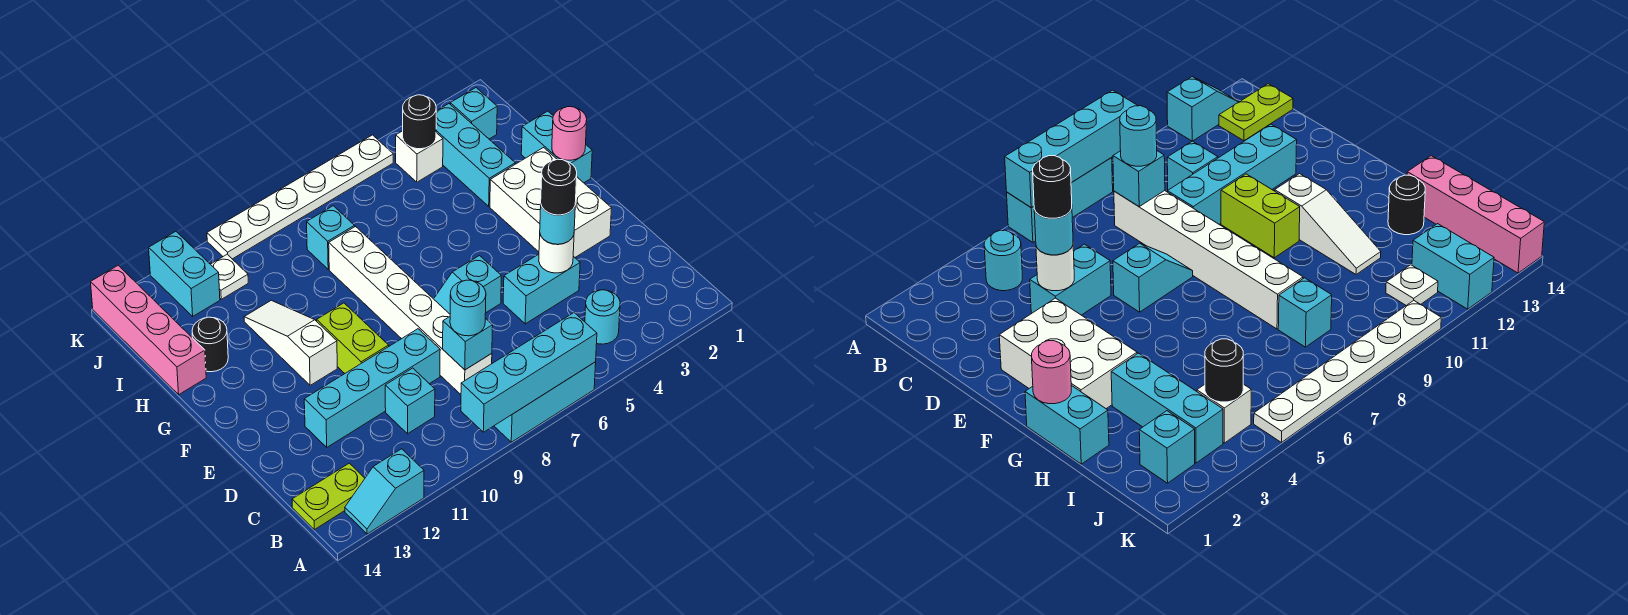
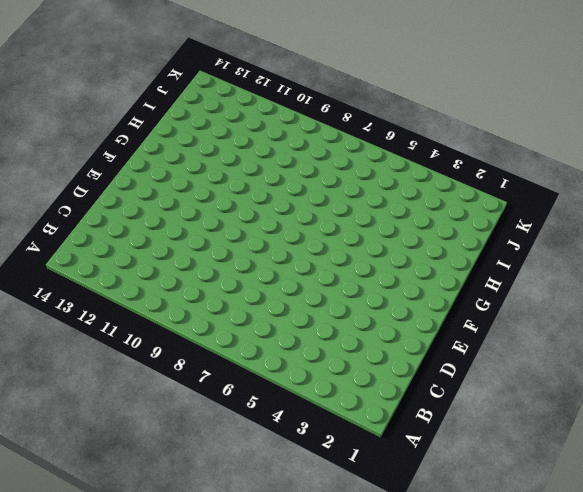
none -> cyan brick A6:A8 level 1
none -> cyan slope A12:A13 level 1 top 12
none -> cyan round brick B4 level 1
none -> lime plate B13:B14 level 1

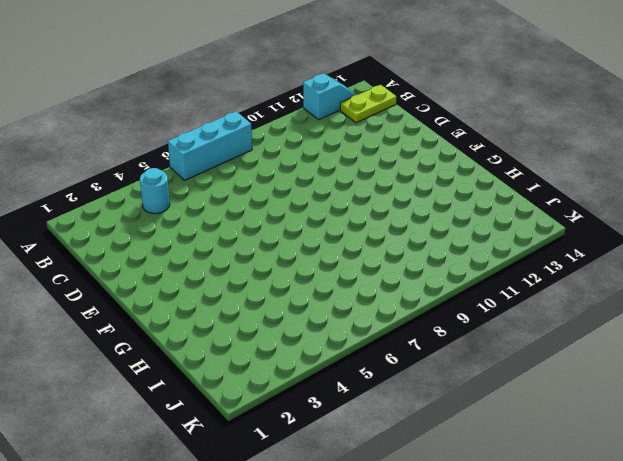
none -> white brick C8:H8 level 1
none -> cyan brick C10 level 1
none -> cyan brick D4:D5 level 1
none -> cyan brick D9:D12 level 1

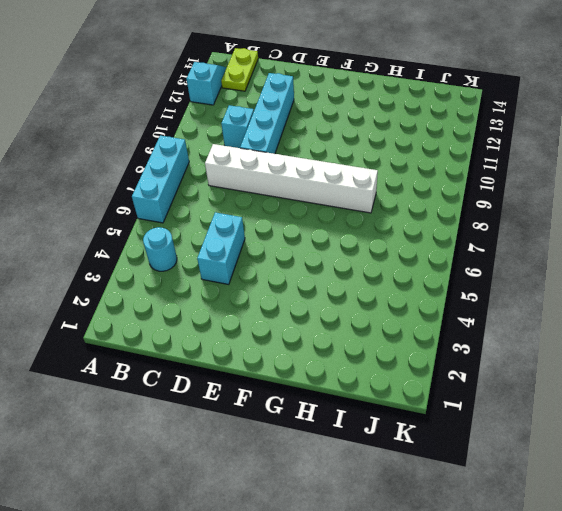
none -> white brick E2:G3 level 1
none -> cyan slope E6:E7 level 1 top 6
none -> lime brick E10:F10 level 1
none -> white slope F11:H11 level 1 top F

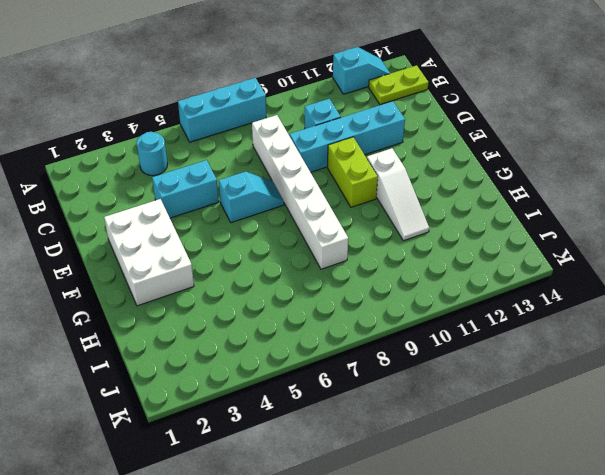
none -> cyan brick G1:H1 level 1
none -> cyan brick H3:J3 level 1
none -> black round brick H13 level 1
none -> pink brick H14:K14 level 1

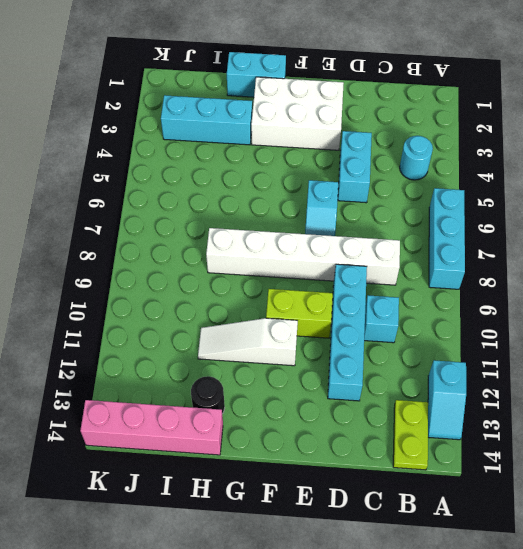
none -> cyan brick I8 level 1
none -> cyan brick J2 level 1
none -> white brick J4 level 1
none -> white plate J11 level 1

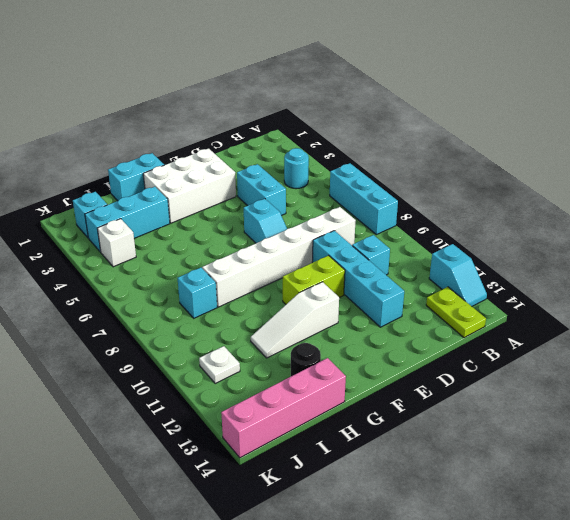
none -> cyan brick J12:K12 level 1
none -> white plate K5:K10 level 1
none -> cyan brick A6:A9 level 2
none -> cyan brick C8 level 2

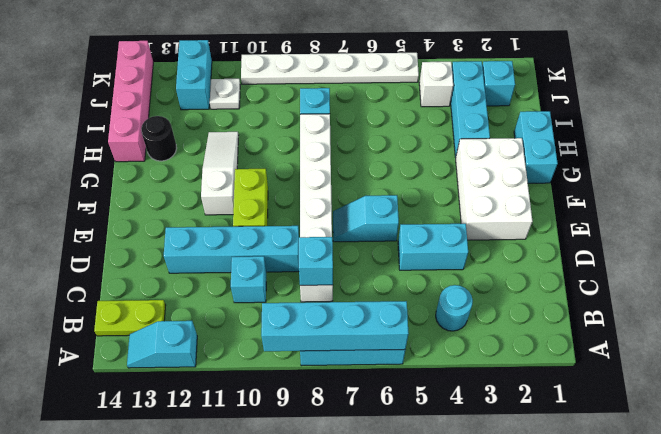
none -> white round brick D4 level 2
none -> pink round brick G1 level 2
none -> black round brick J4 level 2
none -> cyan round brick C8 level 3

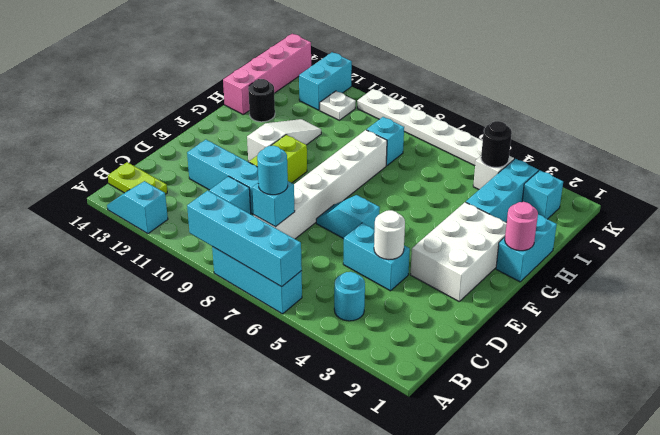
none -> cyan round brick D4 level 3
none -> black round brick D4 level 4

